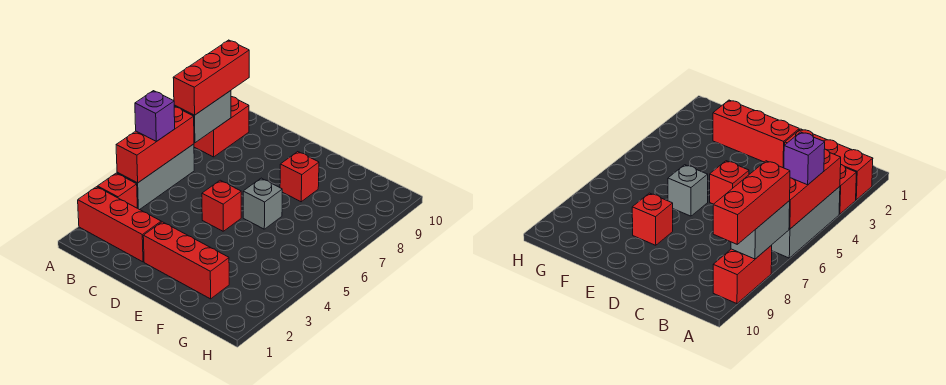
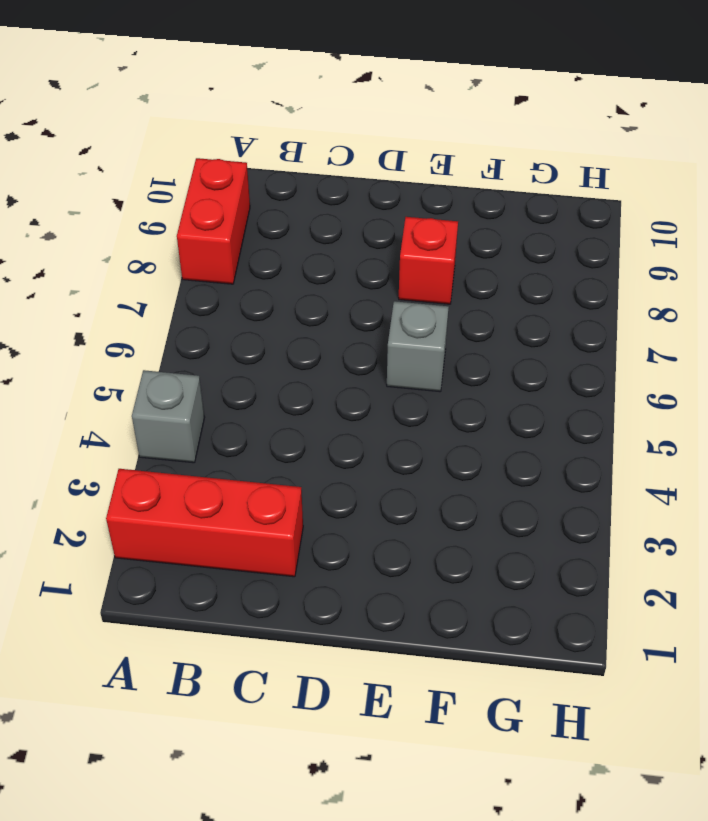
grey brick A4 level 1 -> grey brick A4:A6 level 1
none -> red brick A3 level 1
none -> red brick D2:F2 level 1
none -> red brick D5 level 1

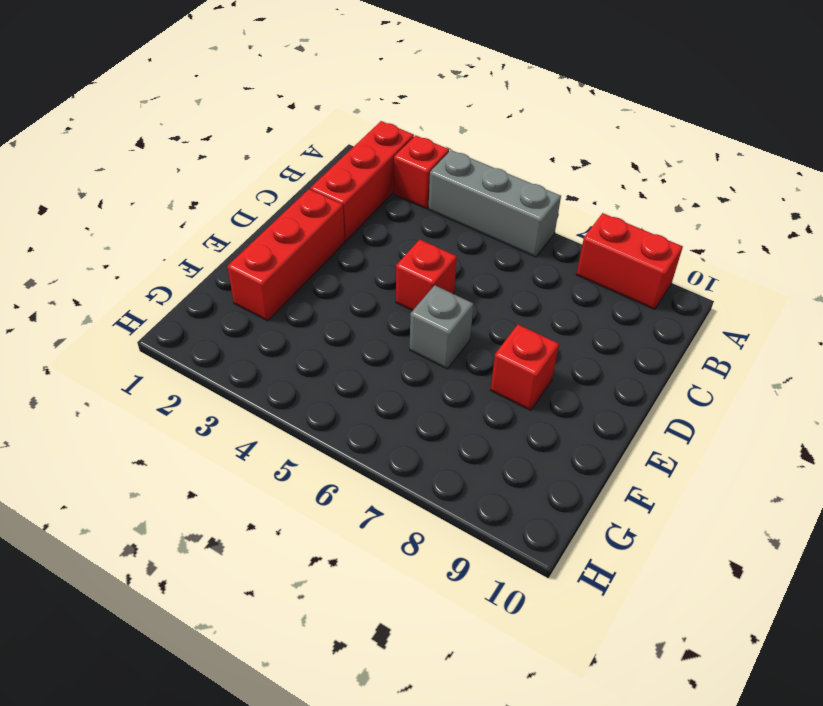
none -> red brick A4:A6 level 2
none -> grey brick A7:A8 level 2
none -> purple brick A5 level 3

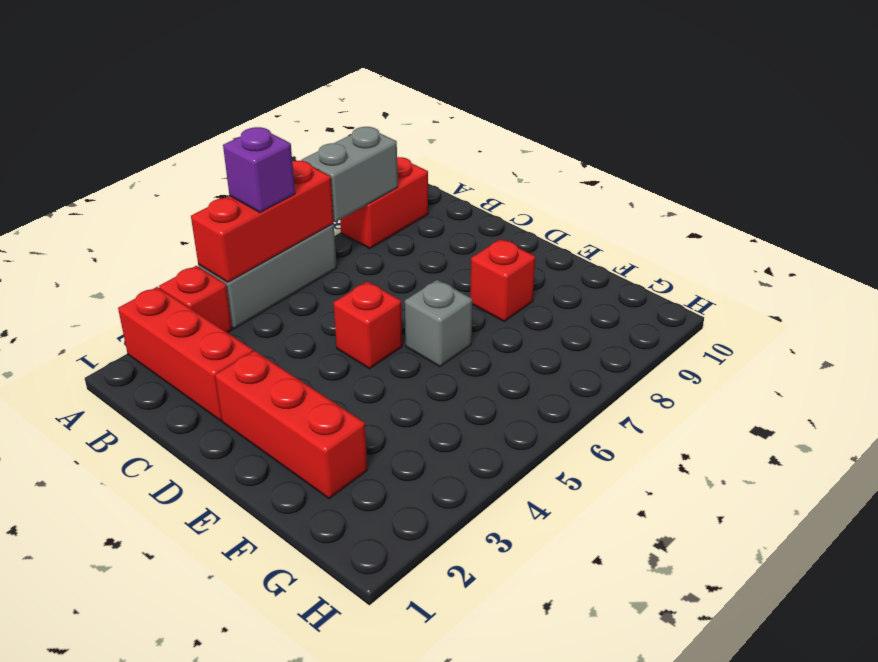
none -> red brick A7:A9 level 3

